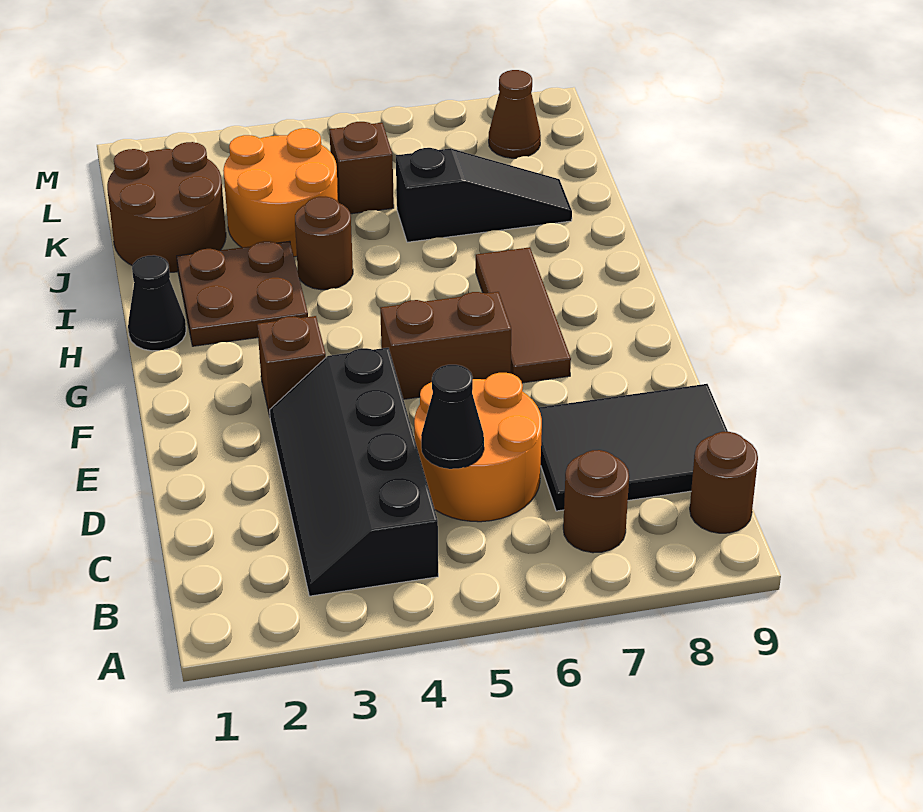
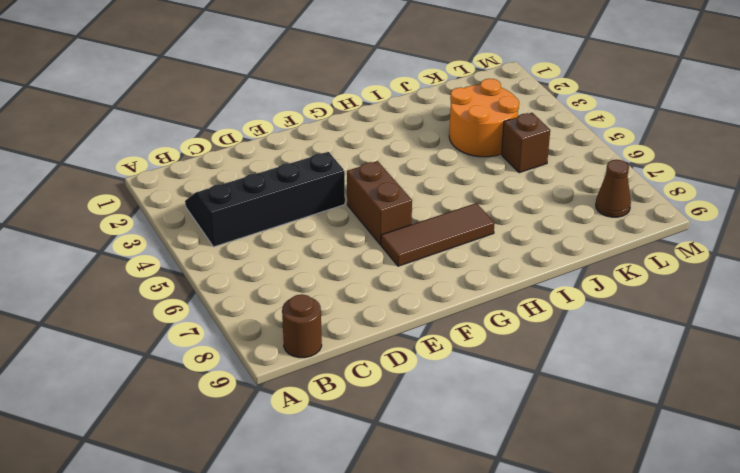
none -> brown round brick B7 level 1
none -> orange round brick C5:D6 level 1
none -> black tile C7:D9 level 1

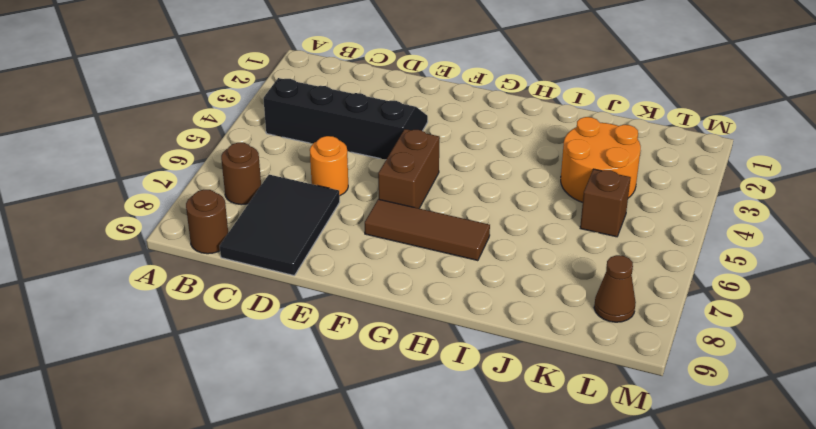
orange round brick D6 level 1 -> orange round brick C5:D6 level 1
none -> brown brick F3 level 1
none -> black cone H1 level 1
none -> brown plate H2:I3 level 1

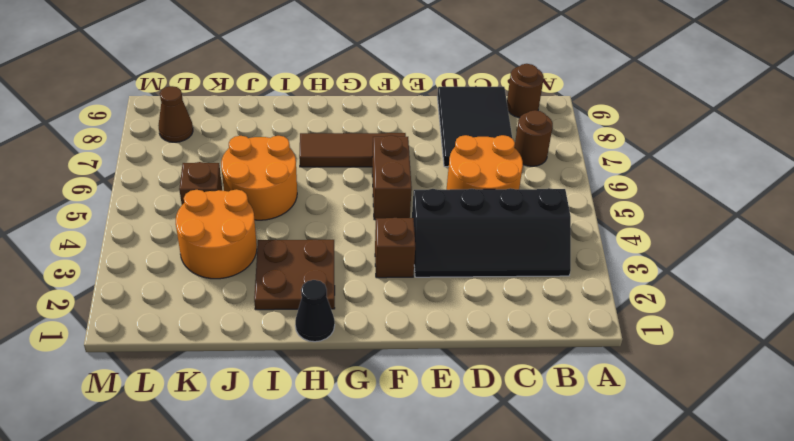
orange round brick I5:J6 level 1 -> black slope J6:J8 level 1 top 6
none -> brown round brick I4 level 1
none -> brown round brick J1:K2 level 1
none -> black cone C5 level 2

